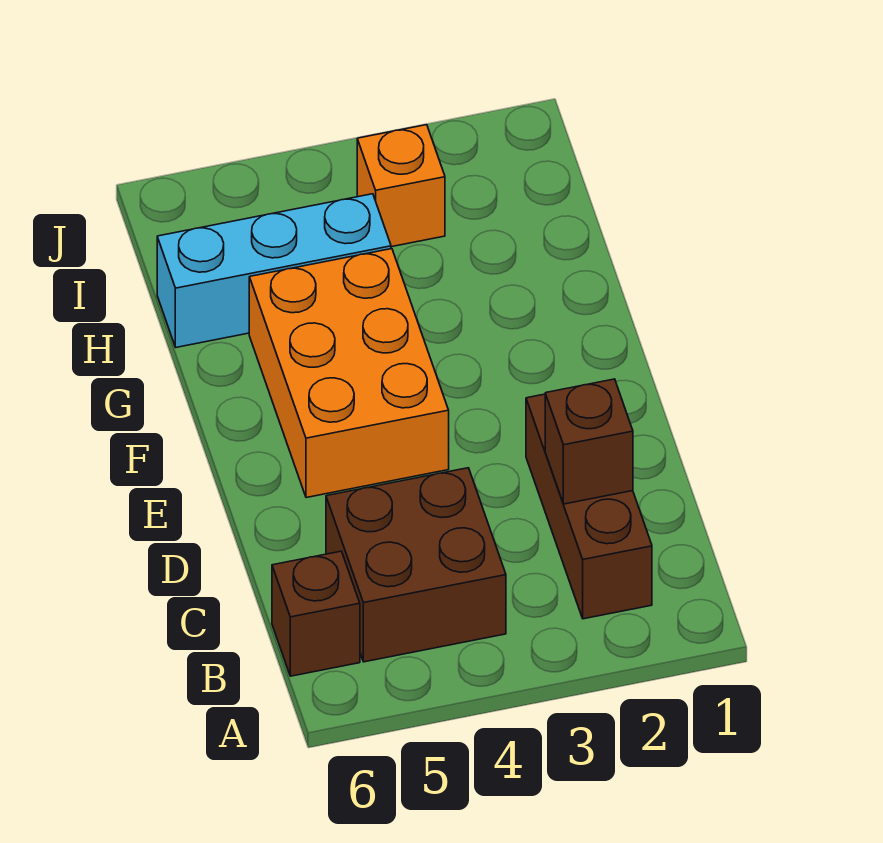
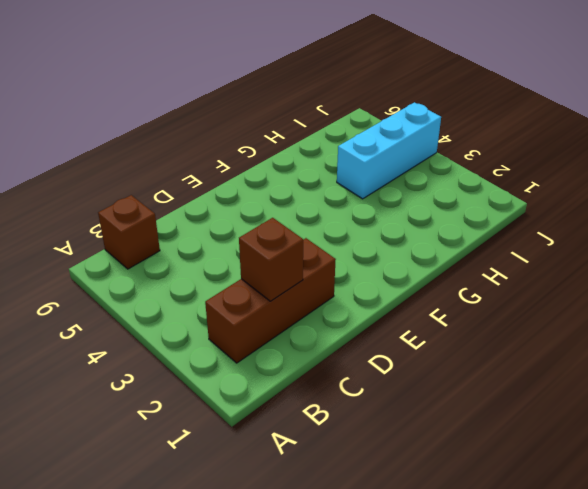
cyan brick H4:J4 level 1 -> cyan brick H4:H6 level 1
none -> brown brick B4:C5 level 1
none -> orange brick E4:G5 level 1

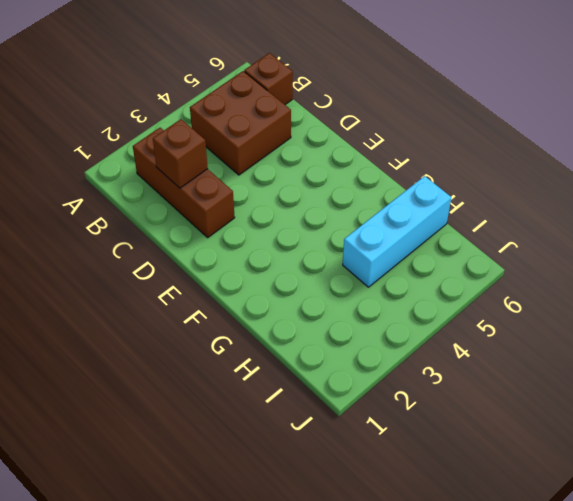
none -> orange brick E4:G5 level 1
none -> orange brick I3 level 1

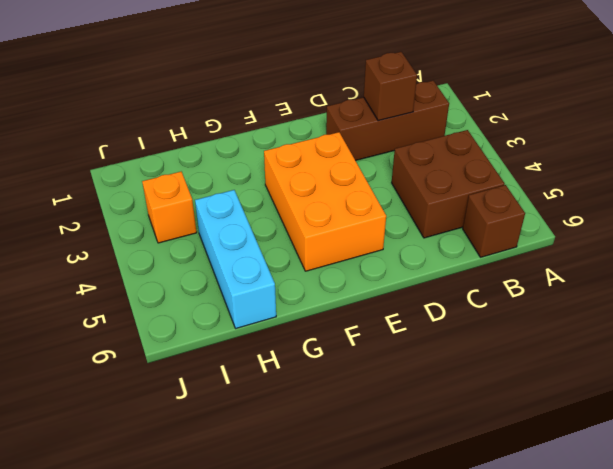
orange brick E3:F5 level 1 -> orange brick E4:G5 level 1

